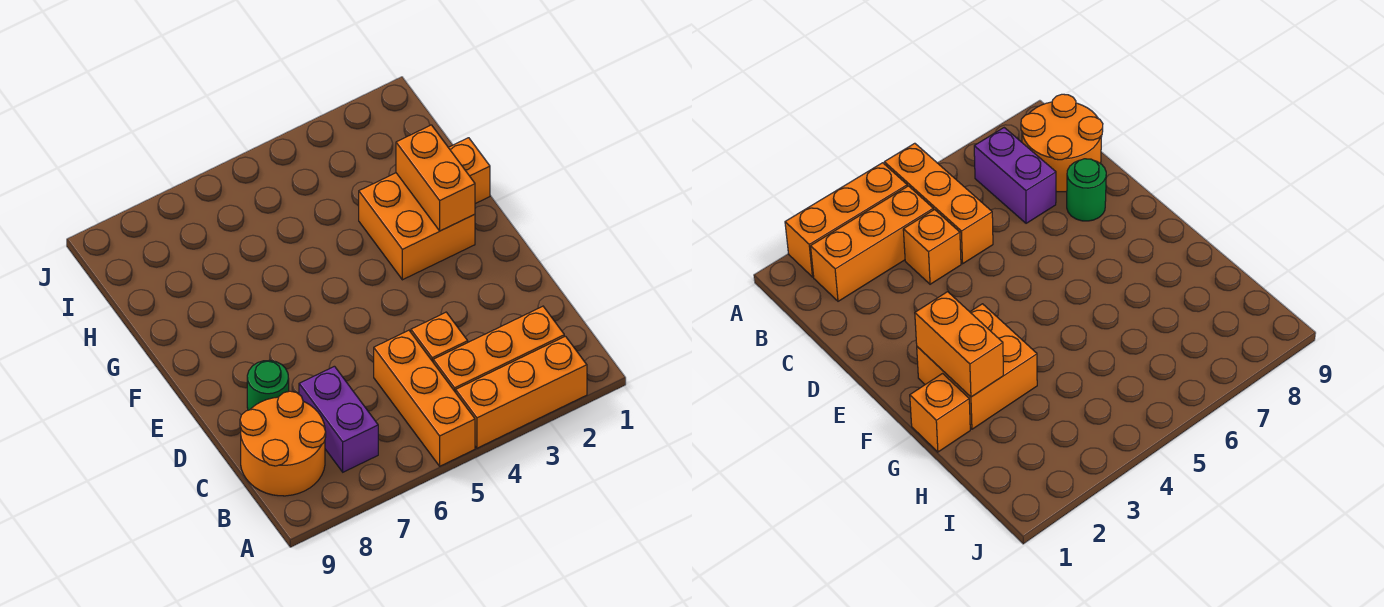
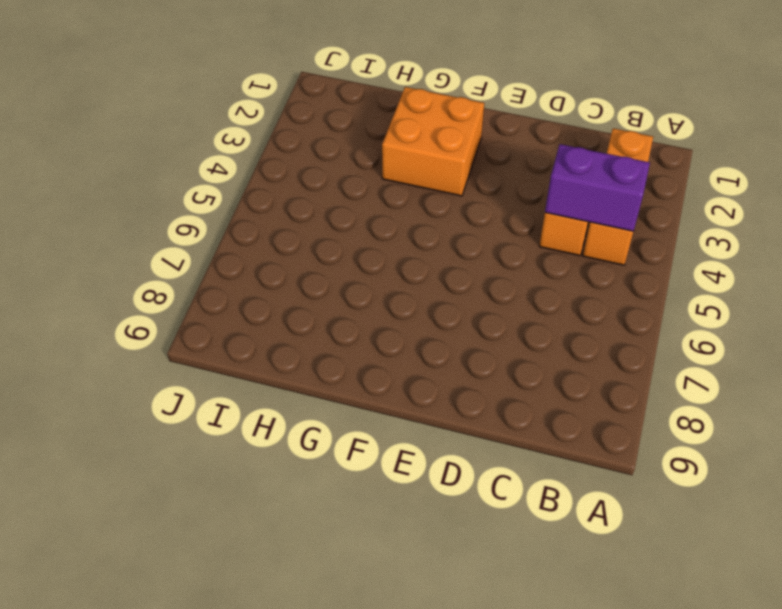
purple brick B4:C4 level 2 -> purple brick B7:C7 level 1
none -> orange brick A2:A4 level 1
none -> orange brick A5:C5 level 1

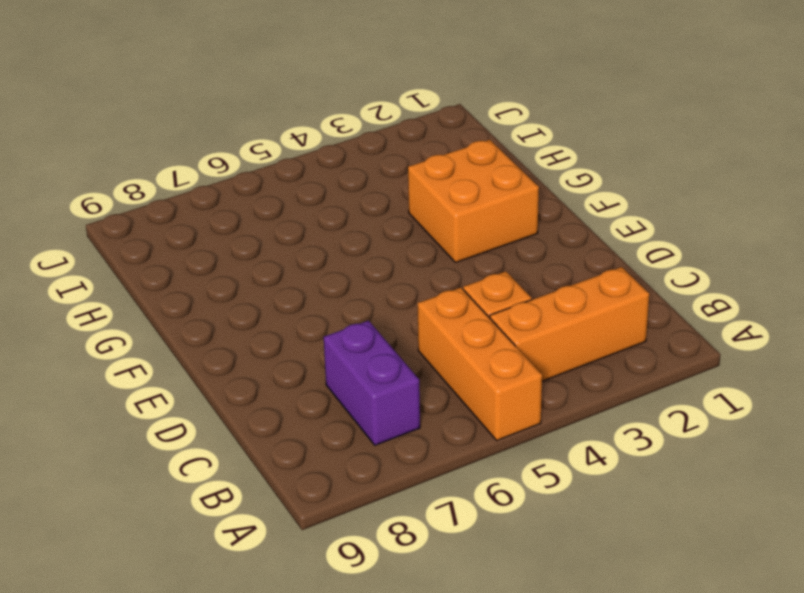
none -> orange brick A2:A4 level 1
none -> orange round brick B8:C9 level 1

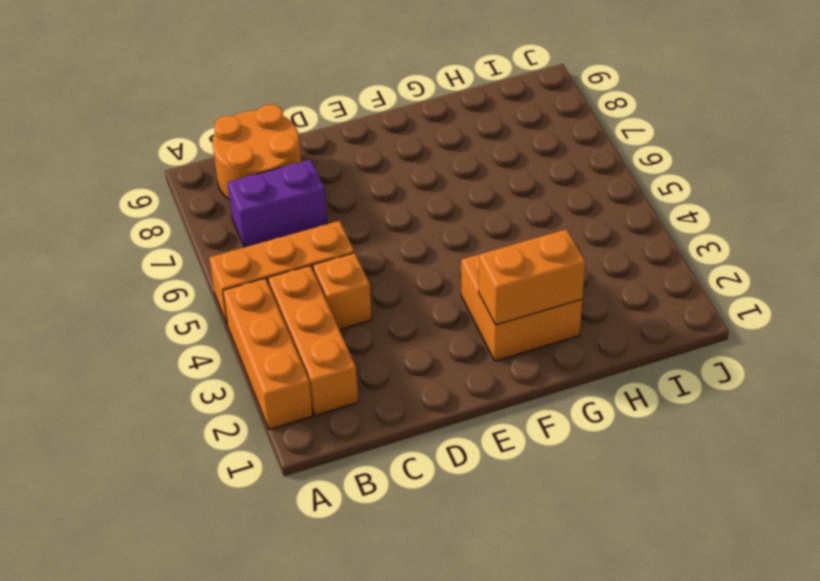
none -> green round brick D8 level 1
none -> orange brick G1 level 1

